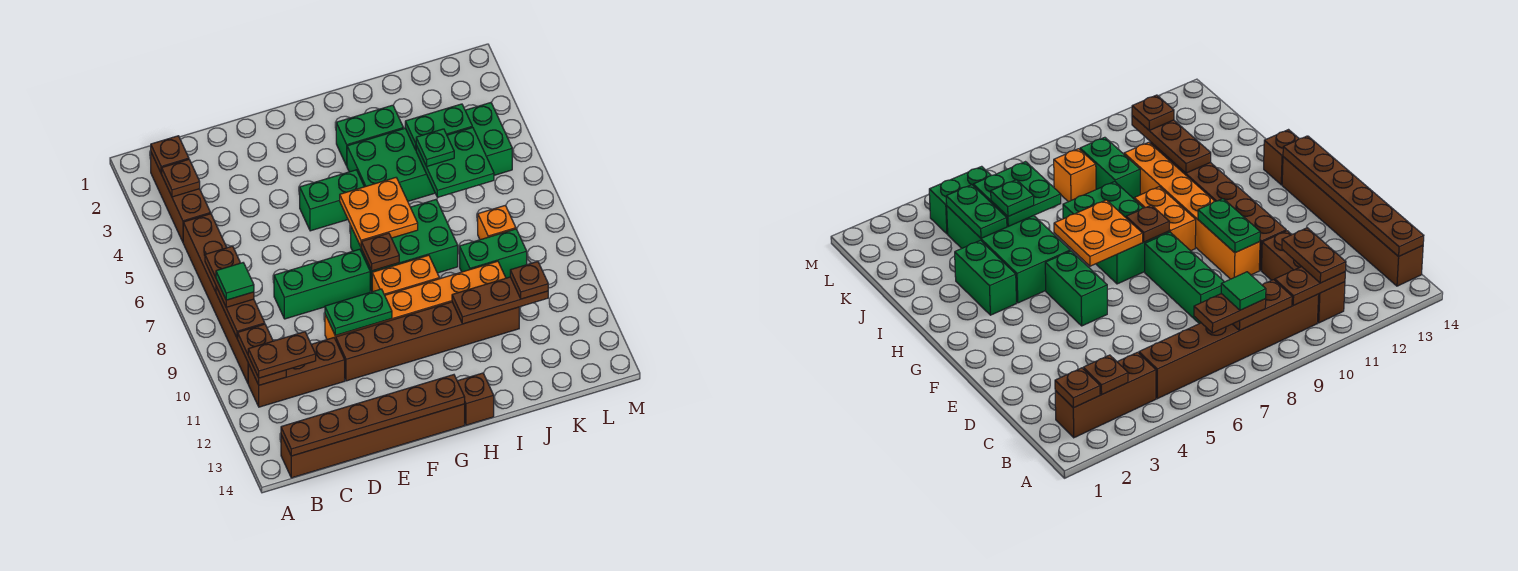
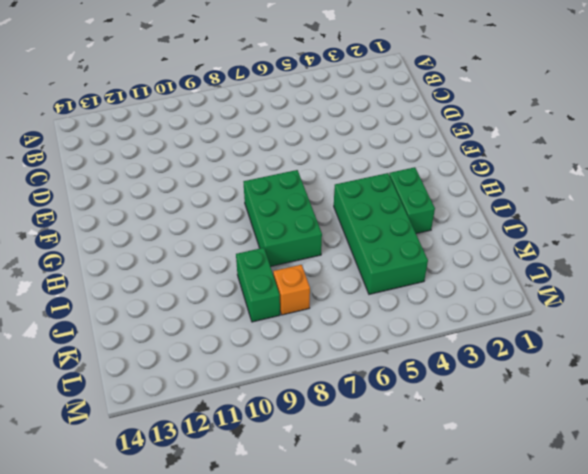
none -> brown brick B2:B4 level 1
none -> brown brick B5:B10 level 1
none -> brown brick B11:D11 level 1
none -> brown brick B14:G14 level 1

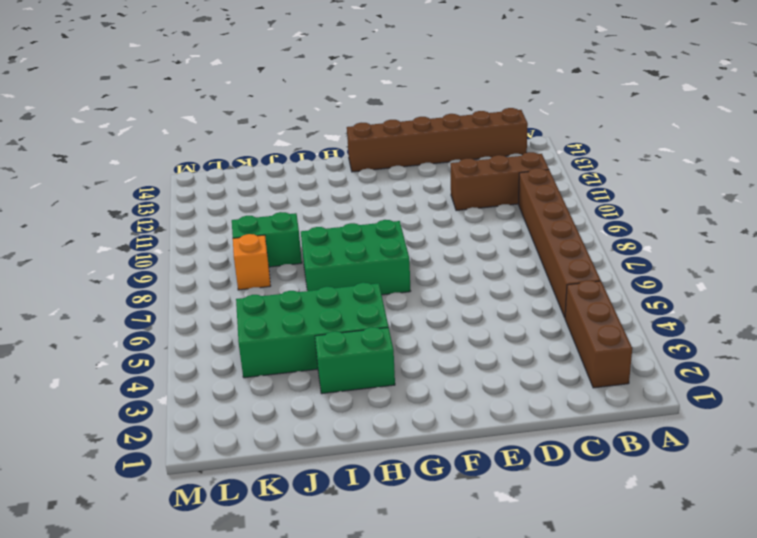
none -> green brick D8:F8 level 1
none -> orange brick E10:J10 level 1
none -> brown brick E11:J11 level 1
none -> green brick F5:G5 level 1

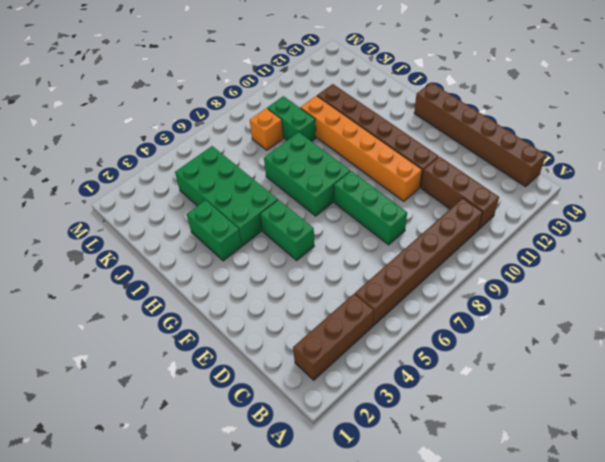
none -> orange brick G9:H9 level 1
none -> brown brick H14 level 1
none -> green brick L4:L5 level 1
none -> brown plate B2 level 2

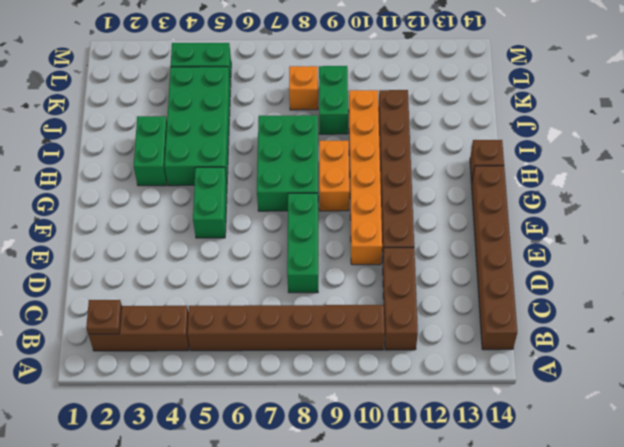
none -> brown plate B3 level 2
none -> brown plate B8:B9 level 2
none -> brown plate B10:B11 level 2
none -> brown plate B14:G14 level 2

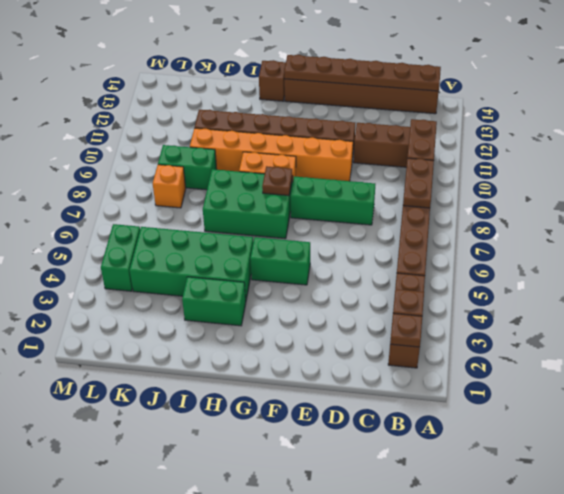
none -> green plate E10:F10 level 2
none -> orange plate G6:H7 level 2
none -> brown plate I11:K11 level 2
none -> green plate J4:K4 level 2

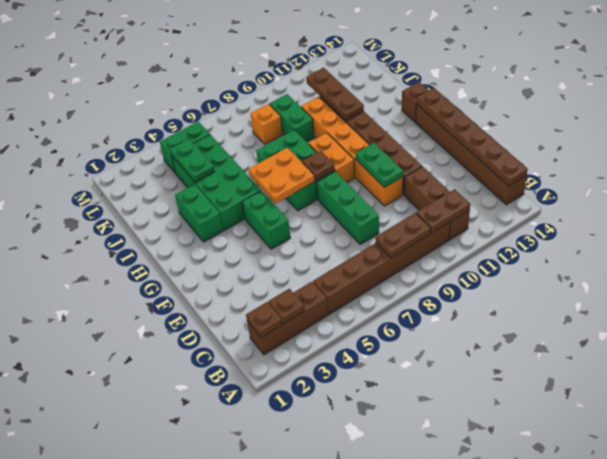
none -> green plate J5:K6 level 2
none -> brown plate B7:B8 level 3
none -> brown plate B11:C11 level 3
none -> green plate J5 level 3

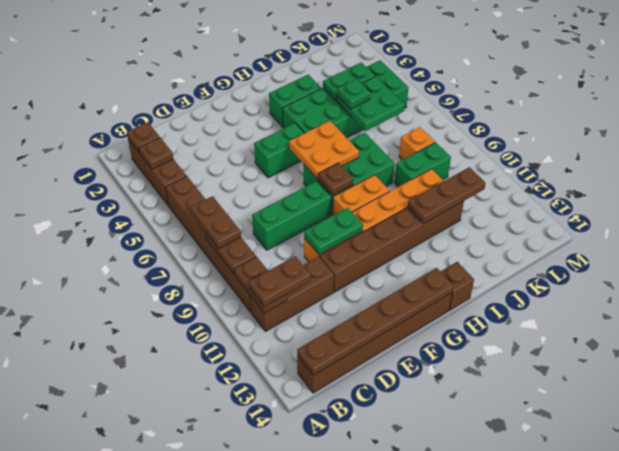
none -> brown plate K11 level 3
none -> green tile B8 level 4

